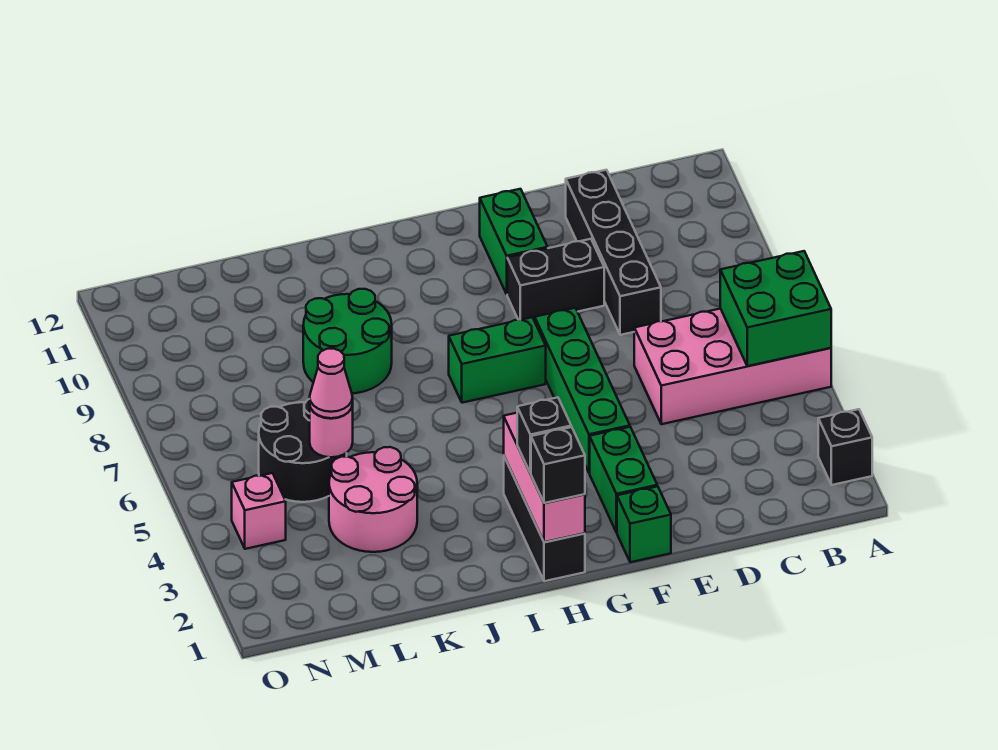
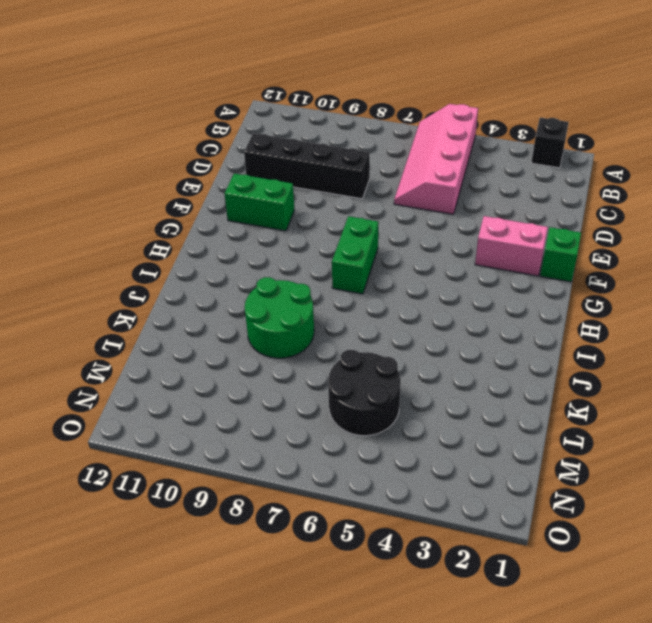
pink slope A5:D6 level 1 top 5 -> pink brick A5:D6 level 1
pink brick F2:F3 level 1 -> green brick F2:F3 level 1
none -> black brick E9:F9 level 1
none -> green brick F4:F7 level 1
none -> black brick H1:H3 level 1

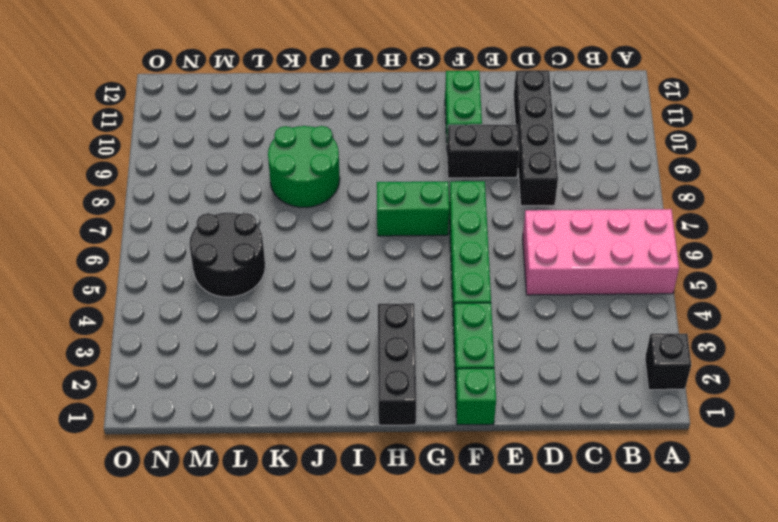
none -> pink round brick K3:L4 level 1
none -> pink brick N4 level 1
none -> green brick A5:B6 level 2

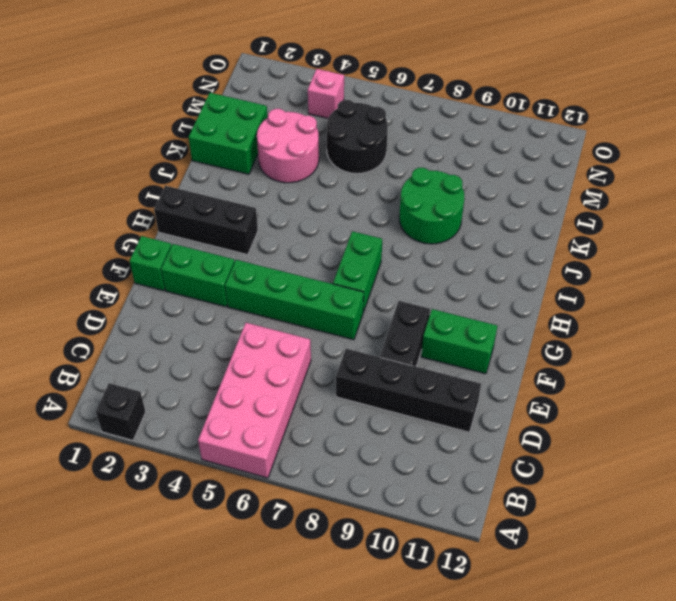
green brick K1:L2 level 1 -> green brick A5:B6 level 2
none -> pink brick H1:H3 level 2
none -> pink round brick L5 level 2
none -> black brick H1 level 3

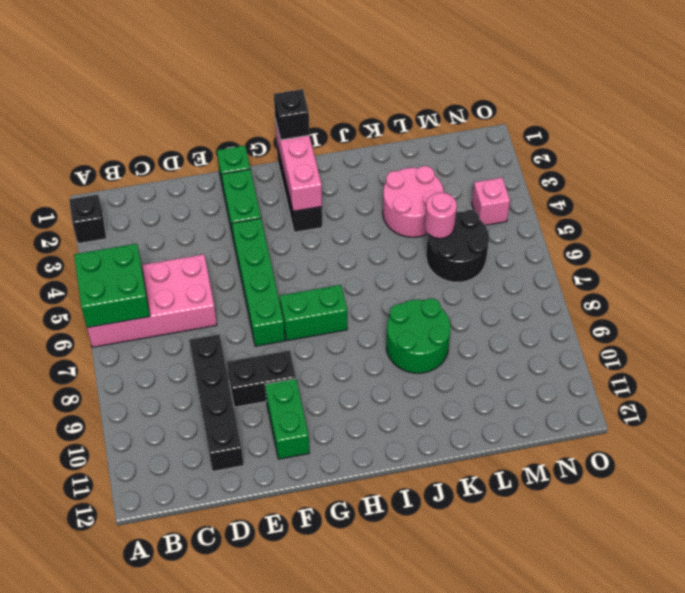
none -> black brick H2 level 3
none -> pink cone L5 level 3

